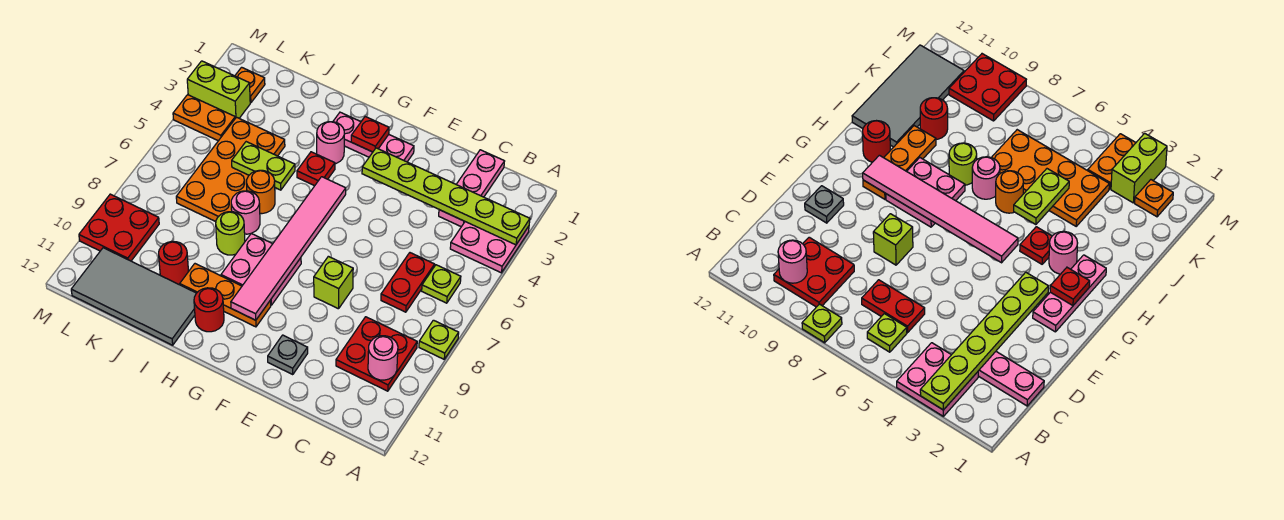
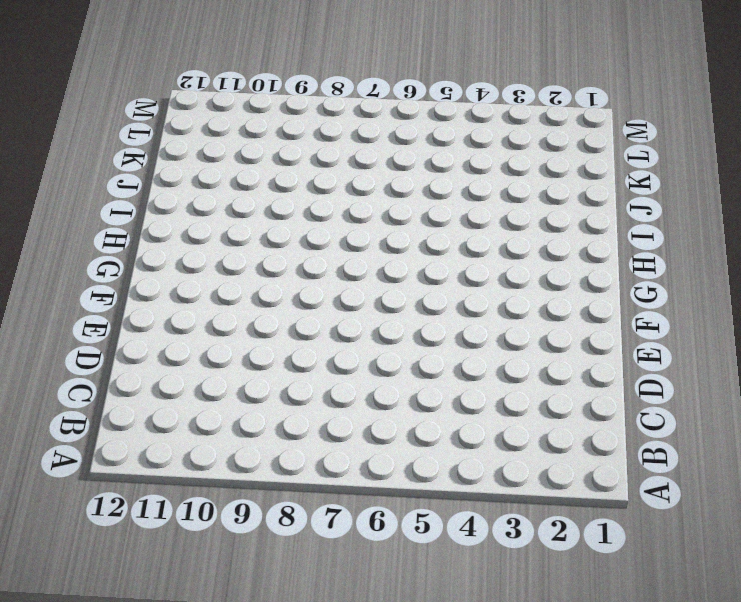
none -> pink plate A3:B4 level 1
none -> lime plate A8 level 1
none -> lime plate B6 level 1

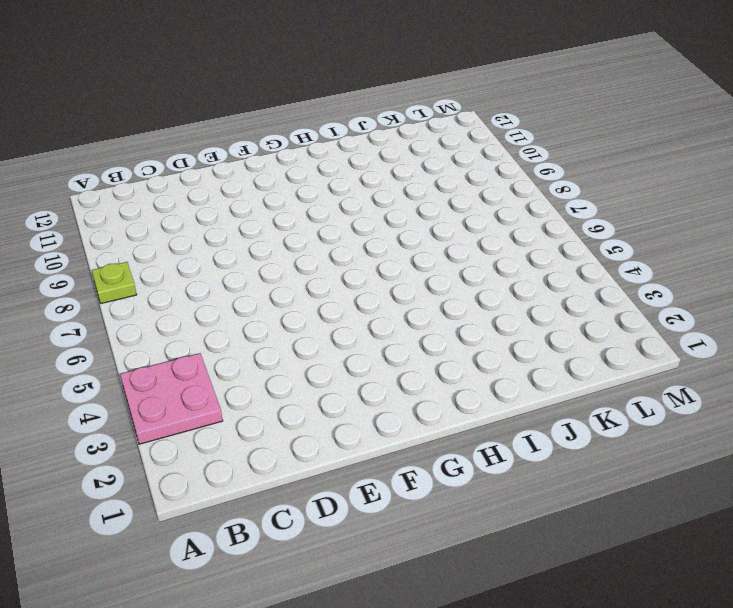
none -> lime plate B6 level 1
none -> red plate B9:C10 level 1
none -> pink plate C1:C3 level 1

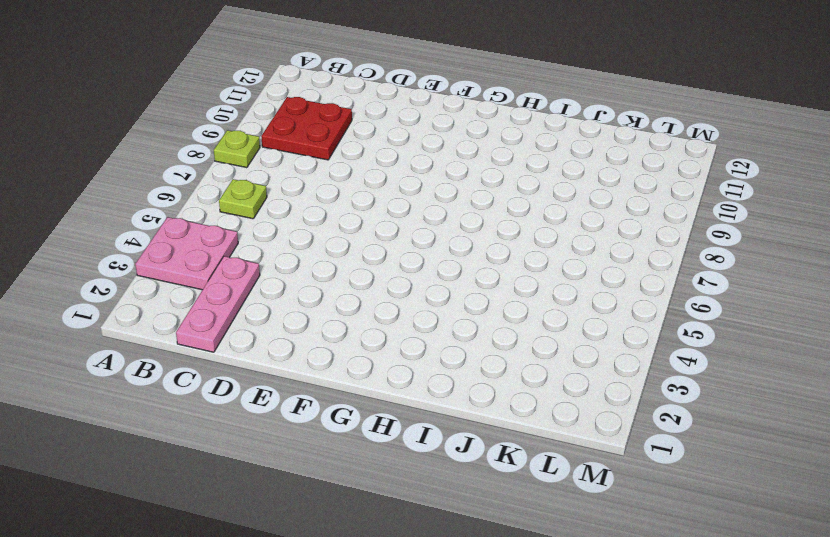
none -> red plate C6:C7 level 1
none -> lime brick E8 level 1
none -> grey plate E11 level 1

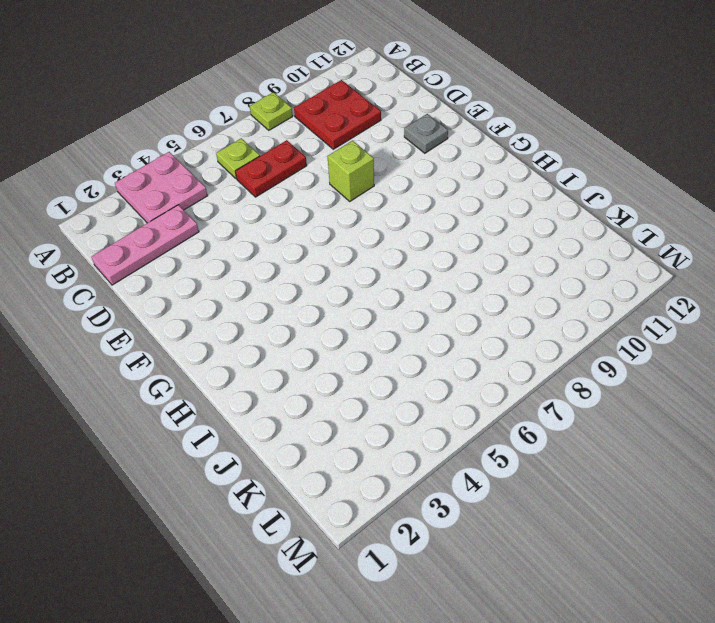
none -> pink plate F2:H2 level 1
none -> pink plate G8:H9 level 1
none -> orange plate G10:I10 level 1

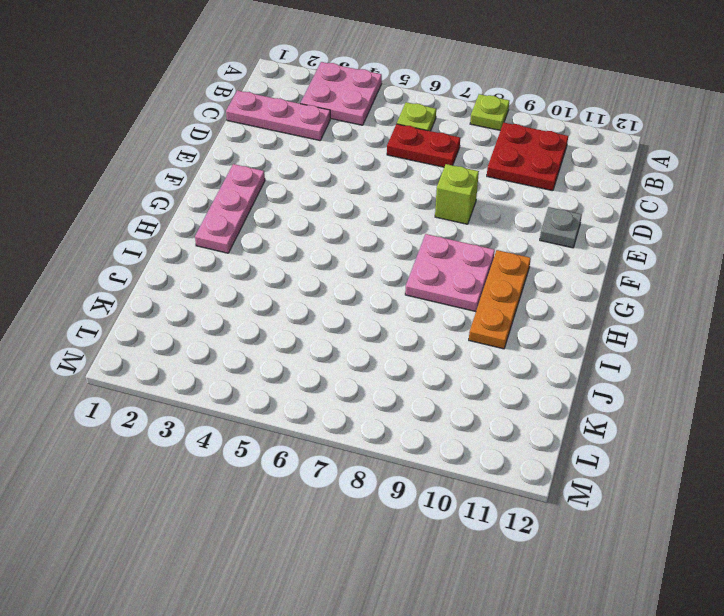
none -> pink round brick H3 level 1
none -> red plate H4 level 1
none -> red round brick H11 level 1

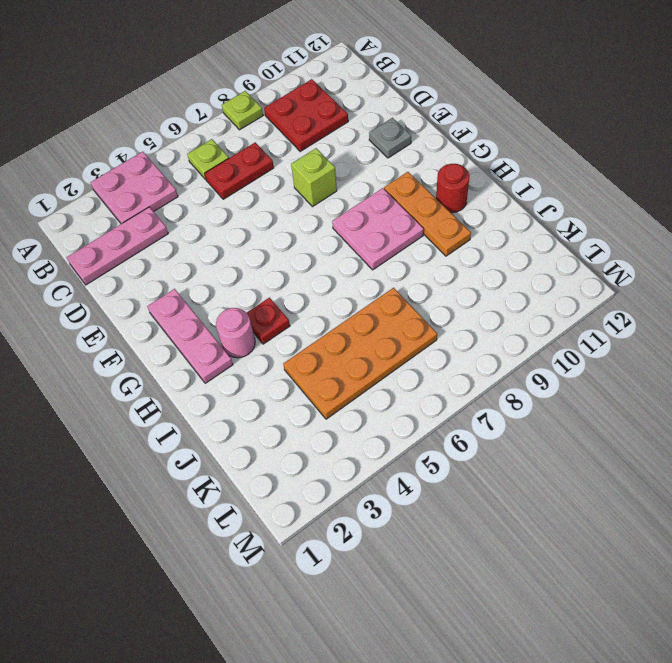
none -> orange round brick I6 level 1
none -> pink round brick I7 level 1
none -> lime round brick I8 level 1

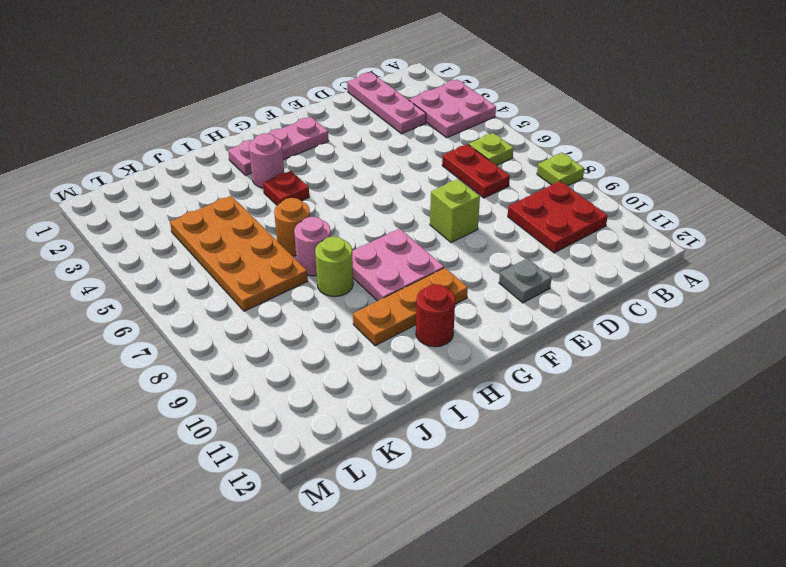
none -> grey tile I11:L12 level 1
none -> red round brick J10 level 1
none -> orange plate L2 level 1

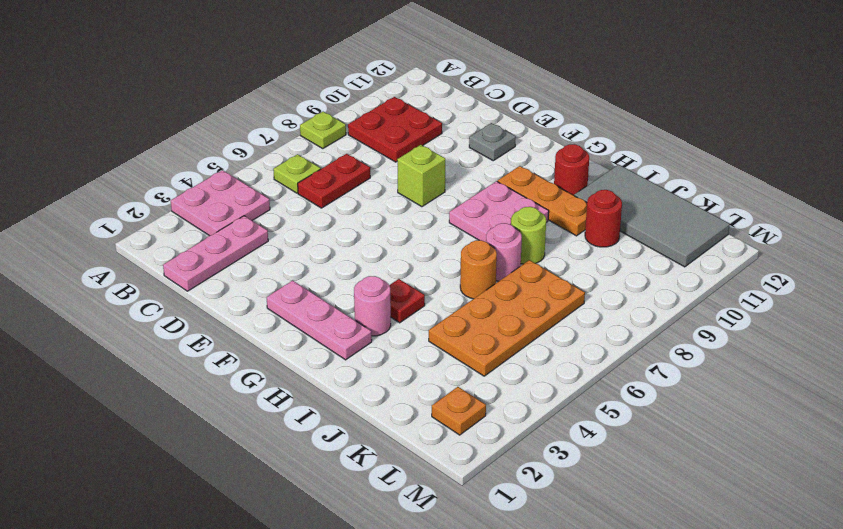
none -> lime brick L3:M3 level 1
none -> orange plate L4:M4 level 1
none -> red plate L9:M10 level 1

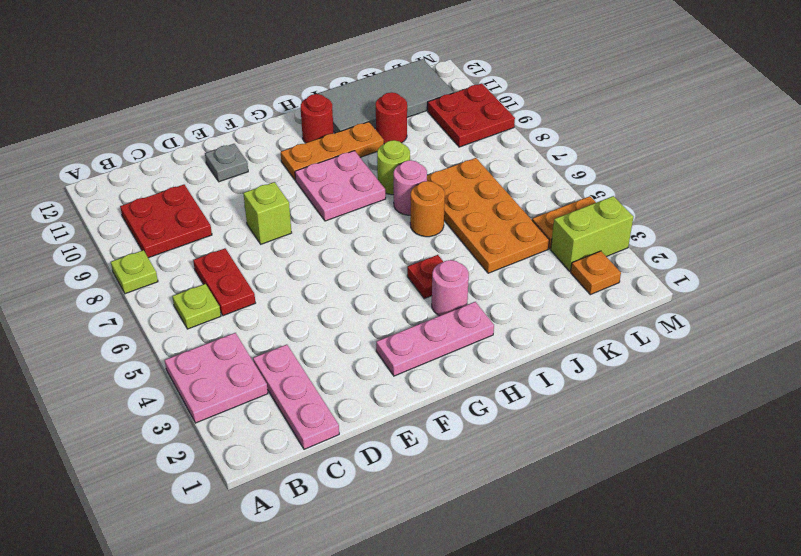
none -> lime plate A3:F3 level 2
none -> pink round brick B10 level 2
none -> red plate G2 level 2

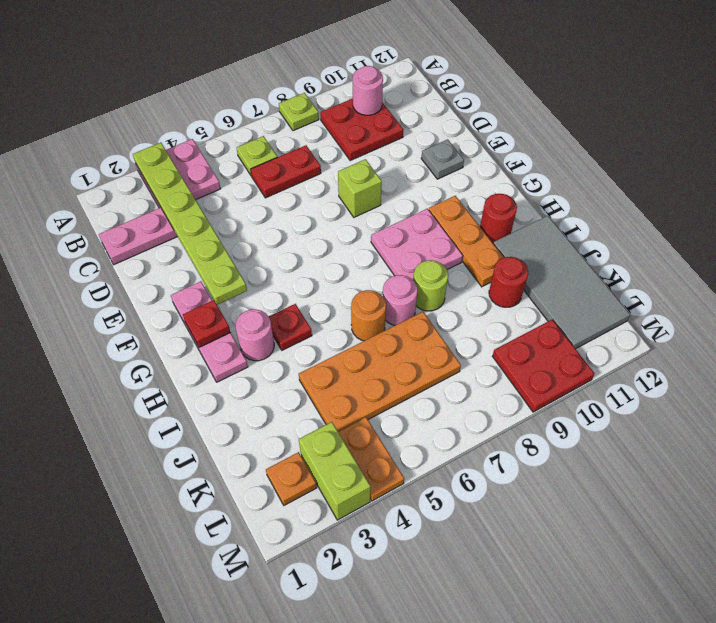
none -> pink tile G5:G10 level 2
none -> lime plate I5:J5 level 2

